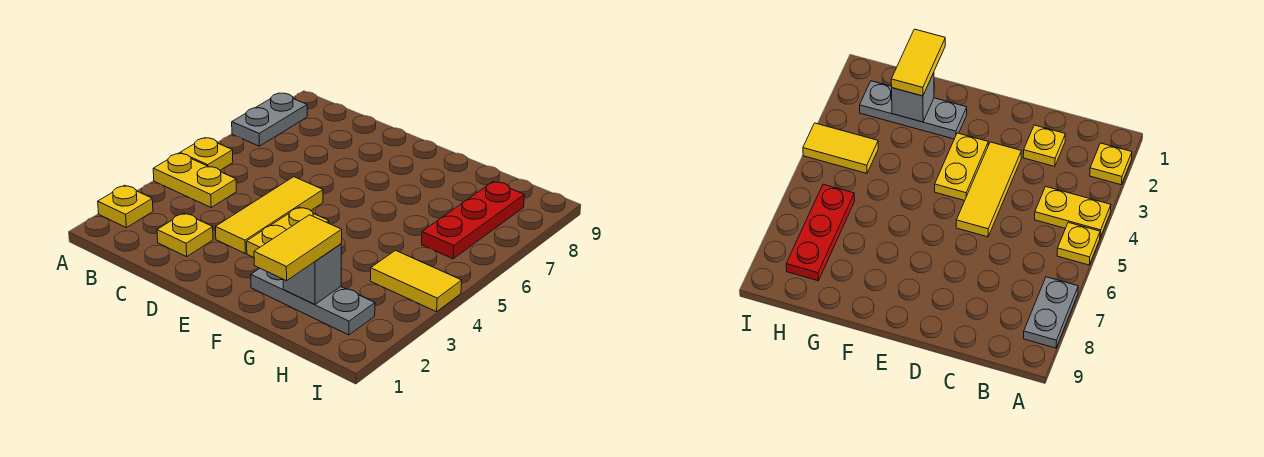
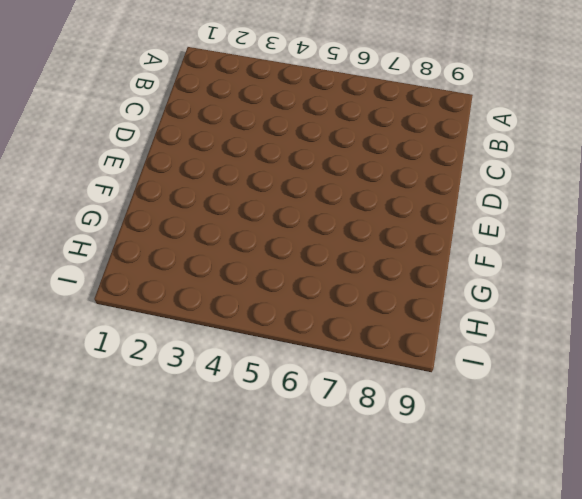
none -> yellow plate A2 level 1
none -> yellow plate A4:B4 level 1
none -> yellow plate A5 level 1

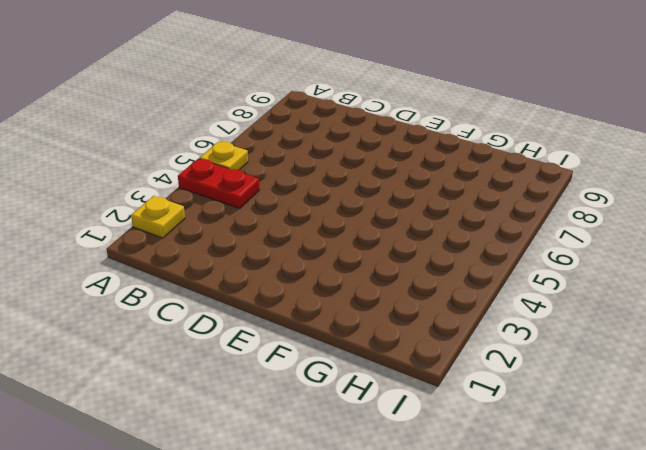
red plate A4:B4 level 1 -> yellow plate A4:B4 level 1
none -> grey plate A7:A8 level 1
none -> yellow plate C2 level 1
none -> yellow tile D3:D5 level 1

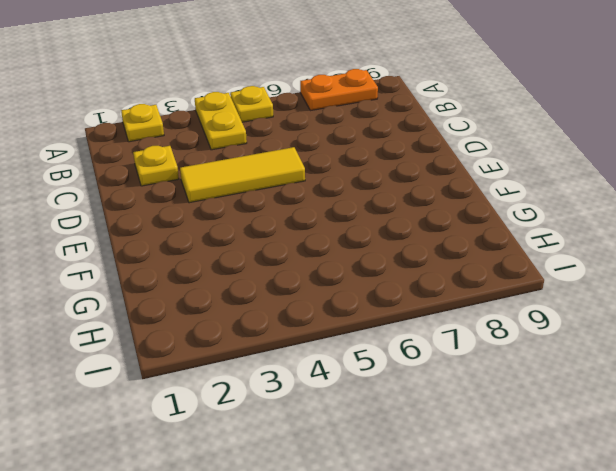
orange plate A7:A8 level 1 -> grey plate A7:A8 level 1
none -> yellow plate E3:E4 level 1
none -> grey plate F2:H2 level 1
none -> yellow tile H4:I4 level 1

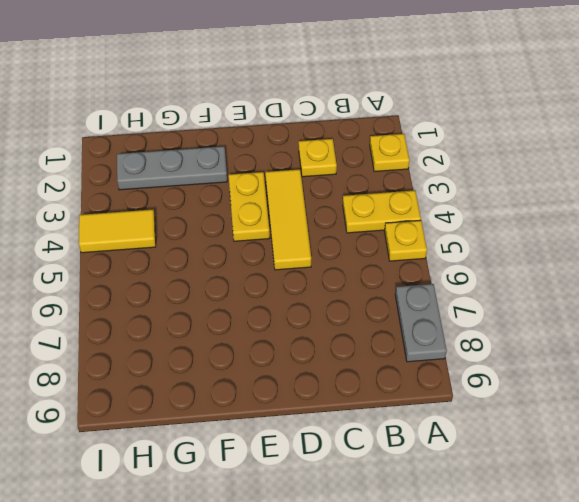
none -> red plate H6:H8 level 1
none -> grey brick G2 level 2
none -> yellow tile G1:G2 level 3

